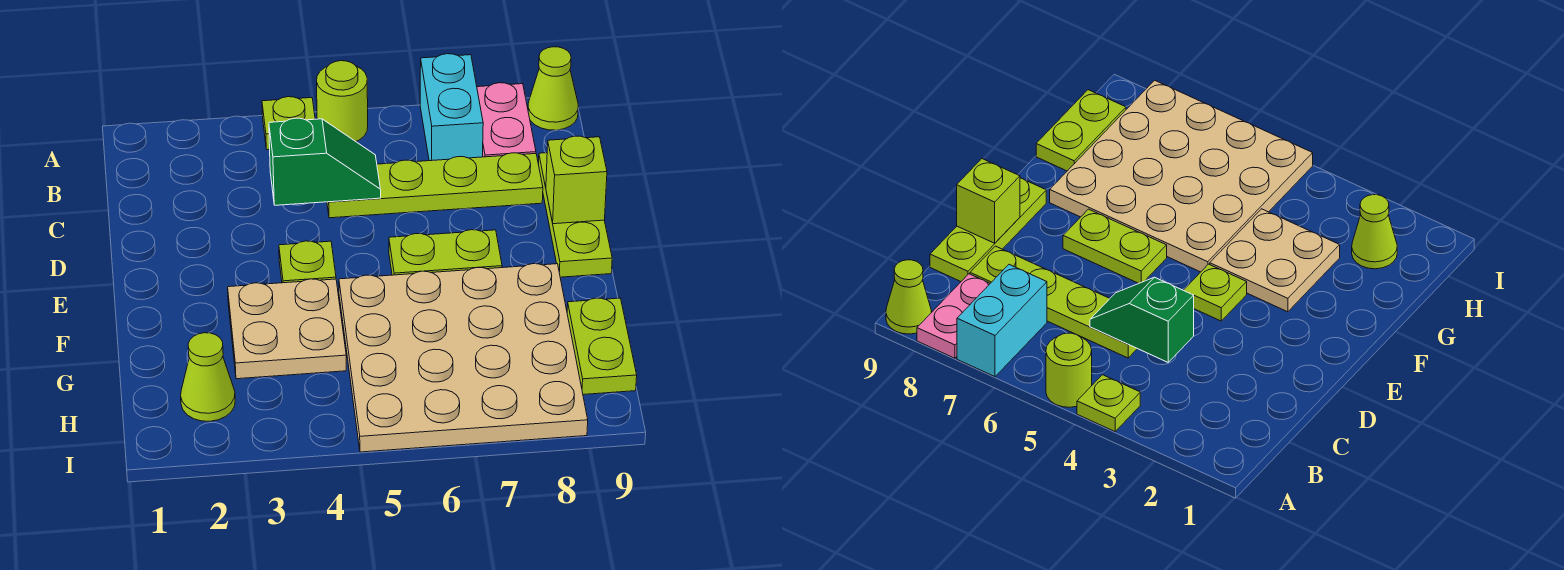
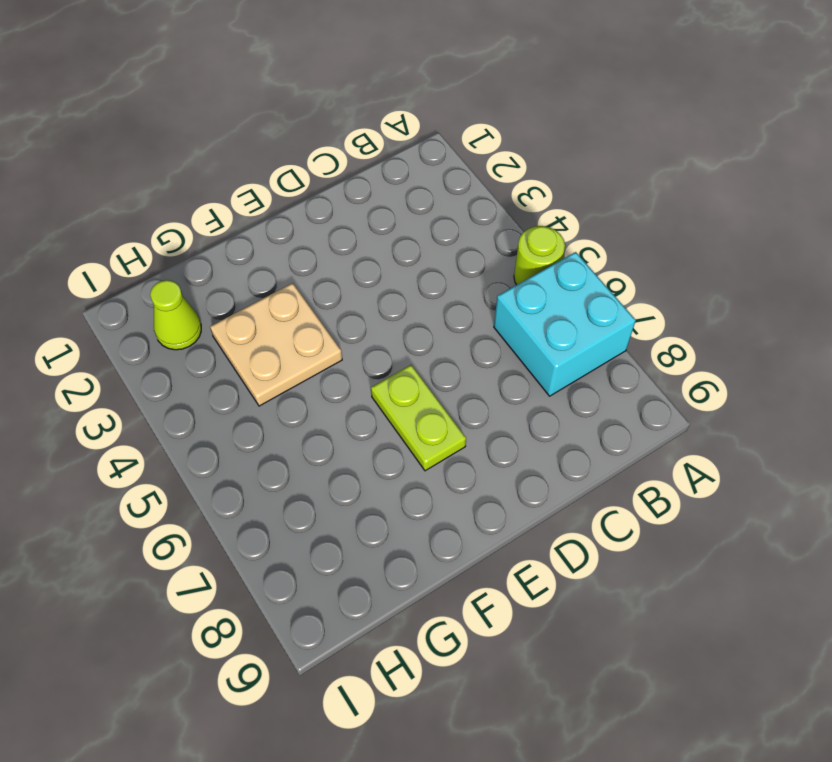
cyan brick A6:B7 level 1 -> cyan brick A7:B7 level 1
none -> lime plate A4 level 1
none -> pink plate A8:B8 level 1
none -> lime cone A9 level 1

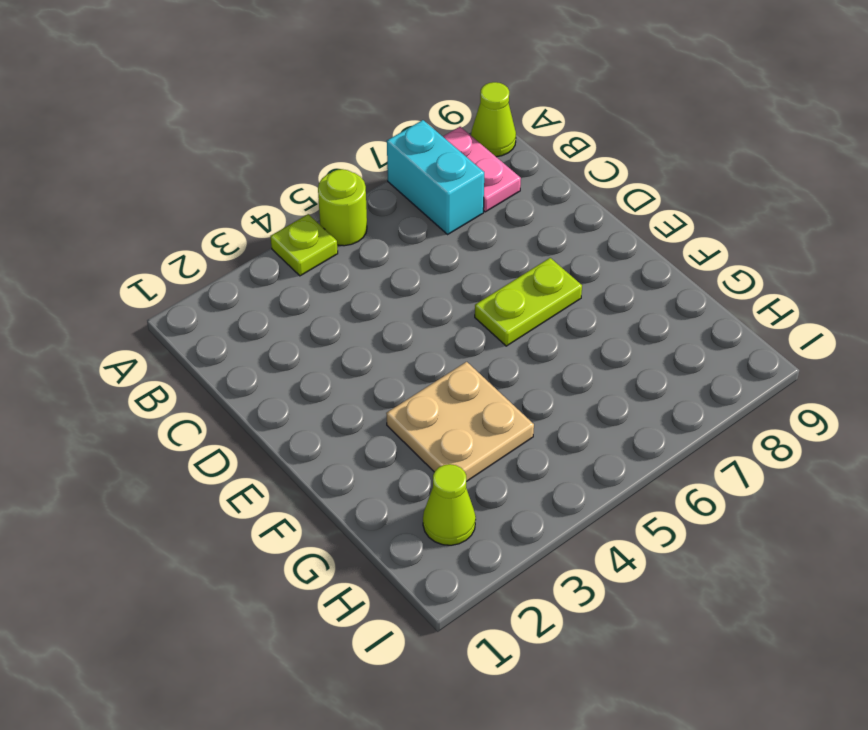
none -> lime plate C5:C8 level 1
none -> lime plate C9:E9 level 1
none -> lime plate E4 level 1

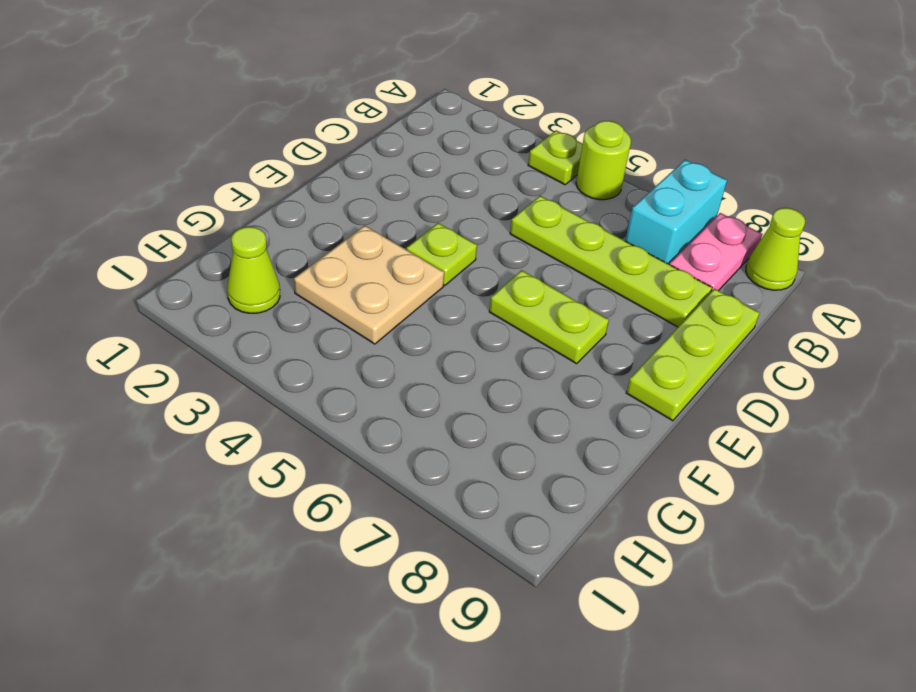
none -> tan plate F5:I8 level 1
none -> lime plate G9:H9 level 1
none -> green slope C4:C5 level 2 top 4

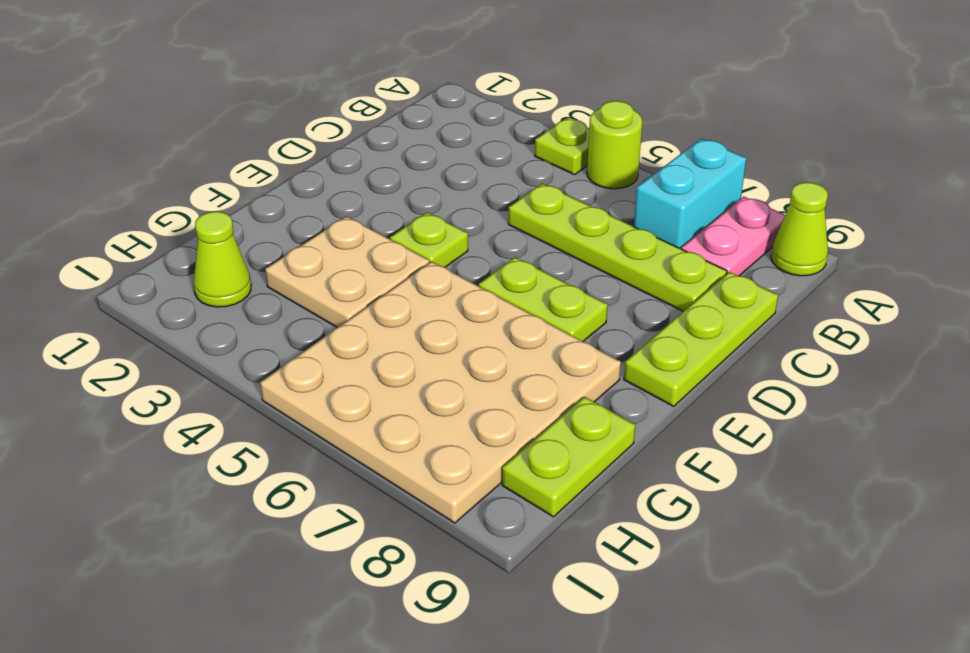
none -> green slope C4:C5 level 2 top 4
none -> lime brick D9 level 2

